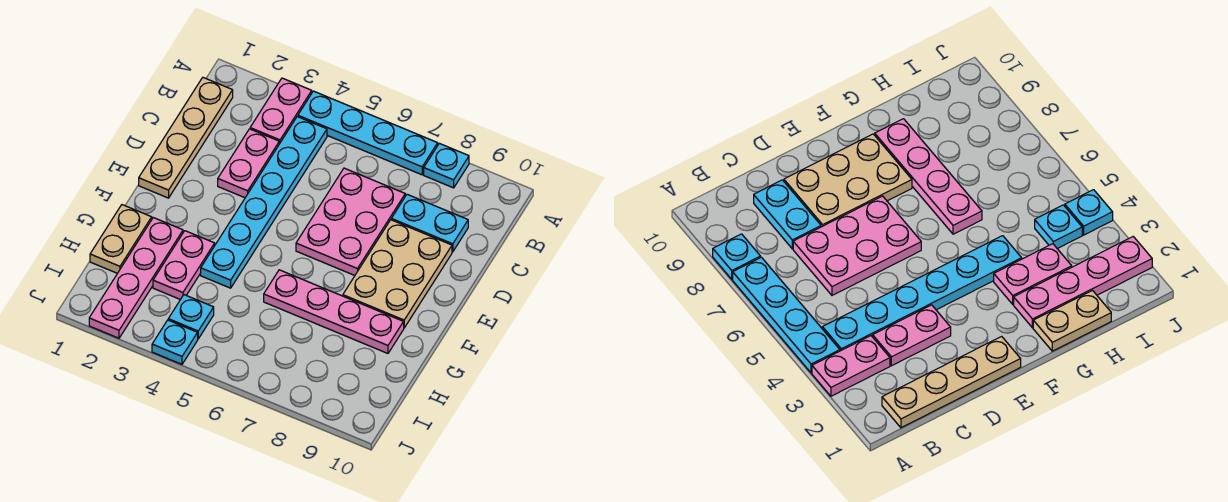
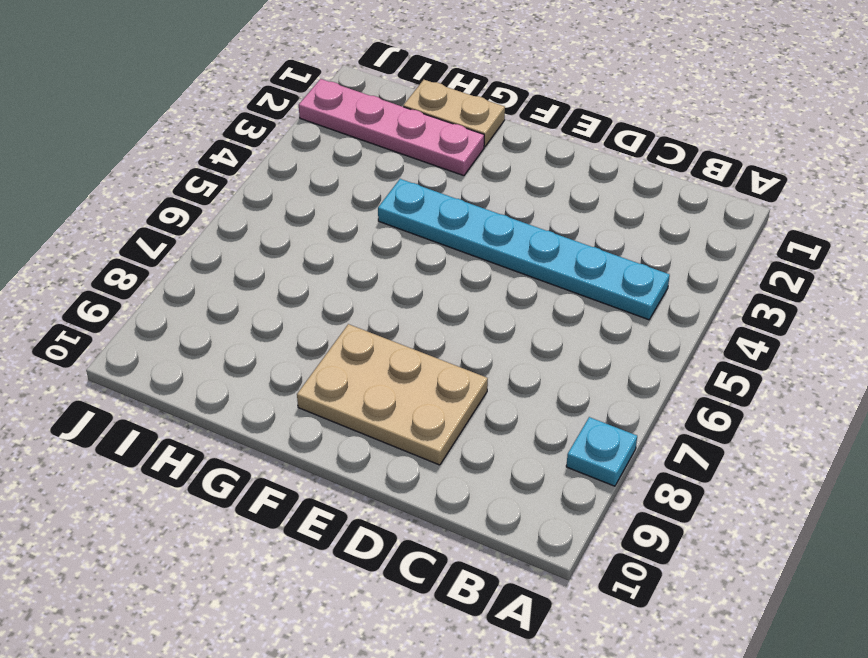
none -> pink plate A3:B3 level 1
none -> cyan plate A4:A7 level 1
none -> tan plate B1:E1 level 1

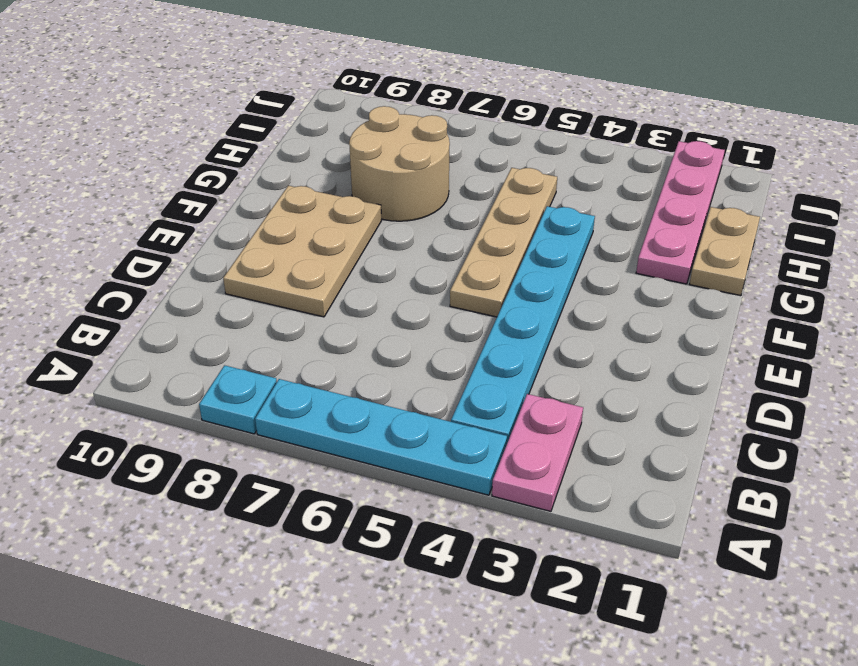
tan plate E5:H5 level 1 -> tan plate B1:E1 level 1
tan round brick G7:H8 level 1 -> pink plate G6:G9 level 1
none -> pink plate C3:D3 level 1
none -> pink plate C6:E7 level 1
none -> cyan plate C8:C9 level 1

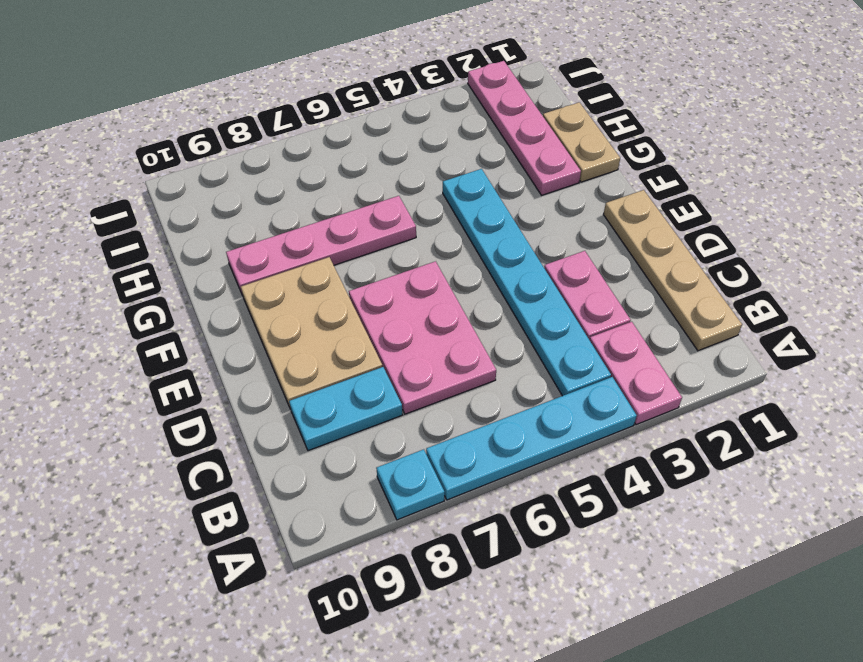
none -> pink plate G3:H3 level 1
none -> cyan plate I4 level 1
none -> cyan plate J4 level 1

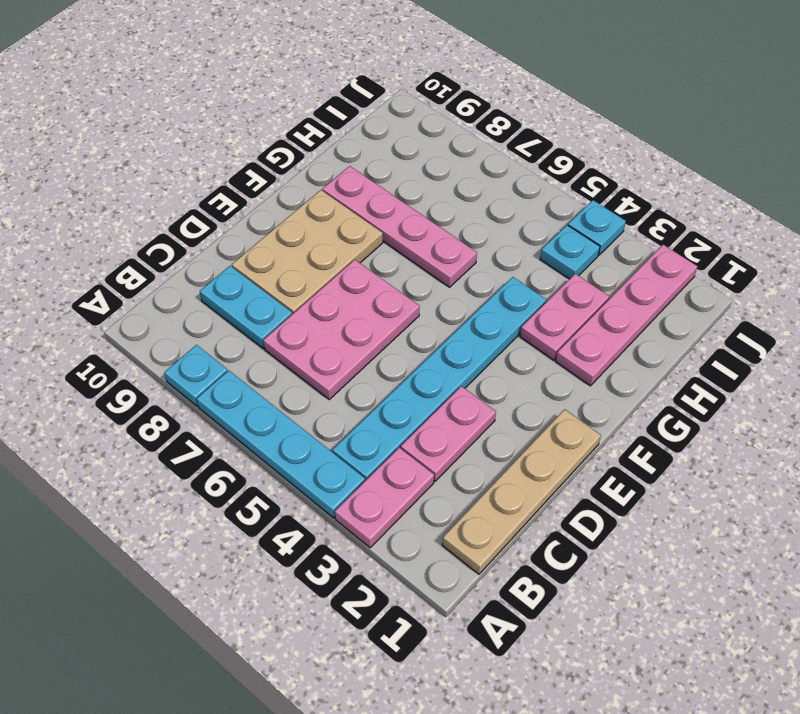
none -> tan plate G1:H1 level 1

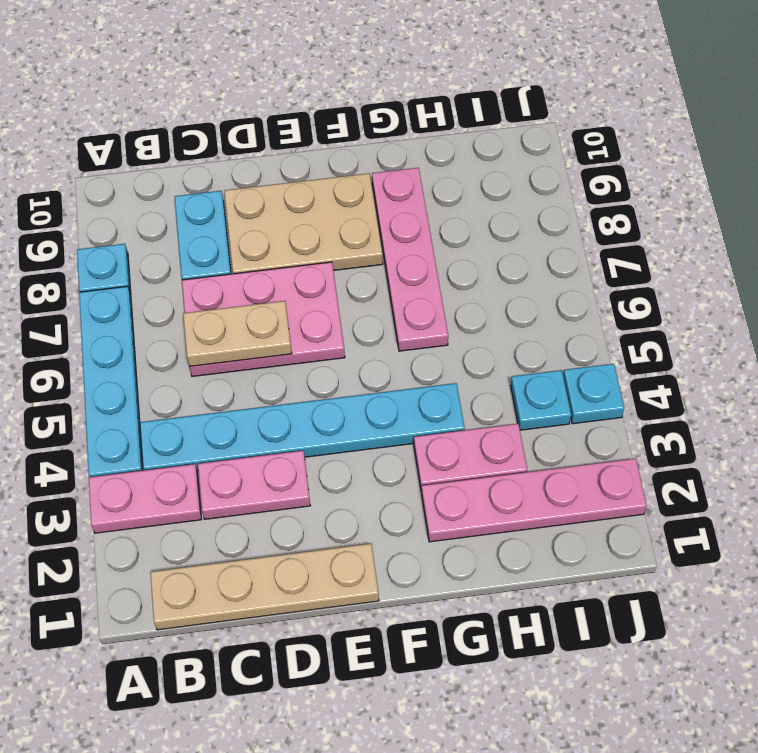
tan plate C6:D6 level 2 -> tan plate G1:H1 level 1

